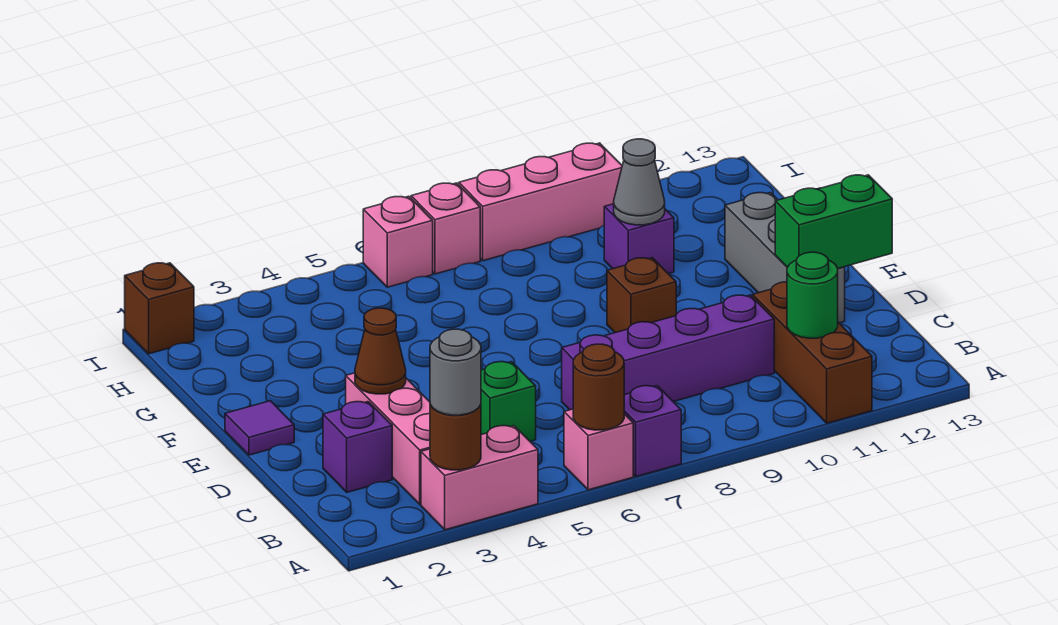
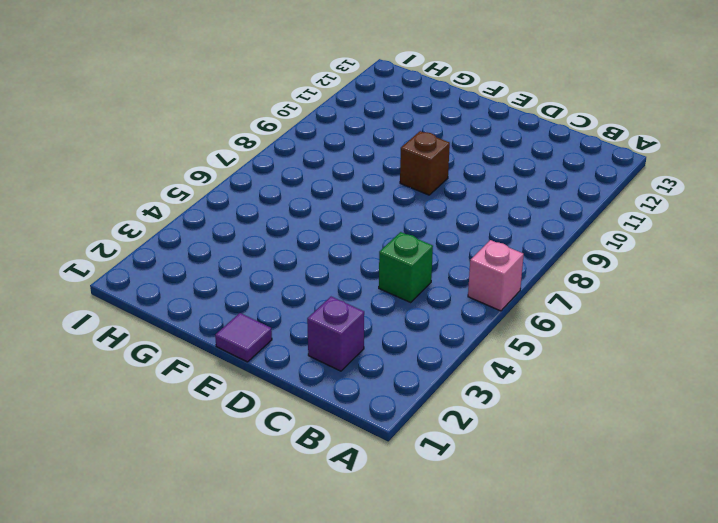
none -> pink brick A3:A4 level 1
none -> purple brick A7 level 1
none -> brown brick A11:C11 level 1

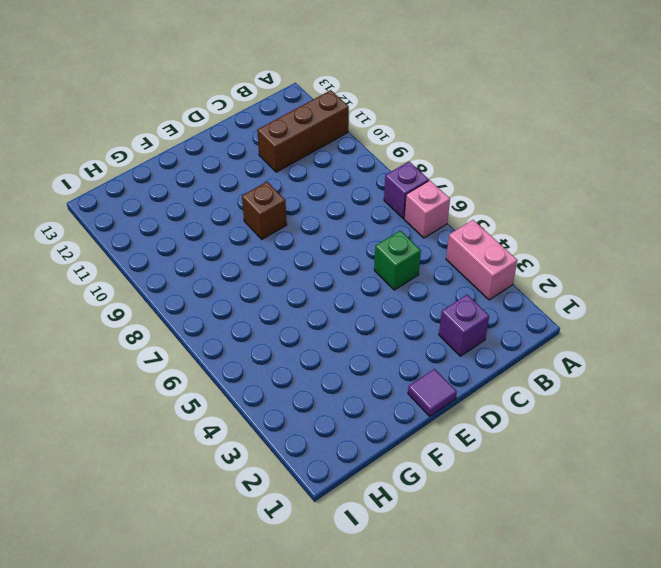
none -> pink brick B3:D3 level 1
none -> purple brick C7:C10 level 1
none -> grey brick D12:F12 level 1

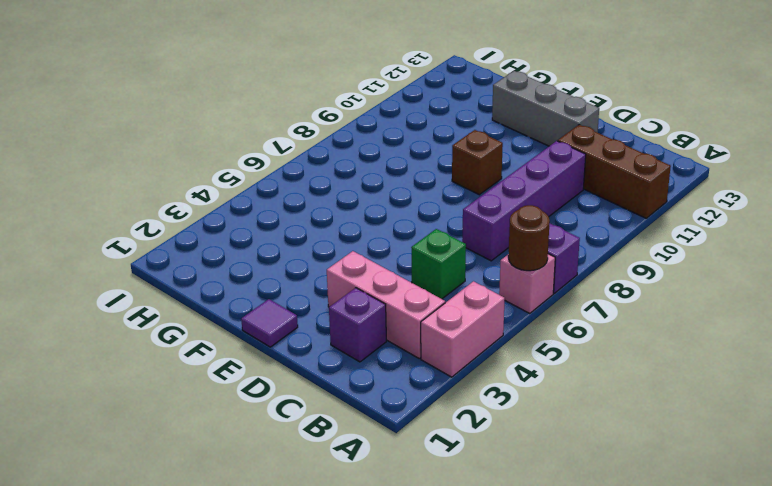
none -> purple brick G10 level 1
none -> brown brick I1 level 1
none -> pink brick I6 level 1

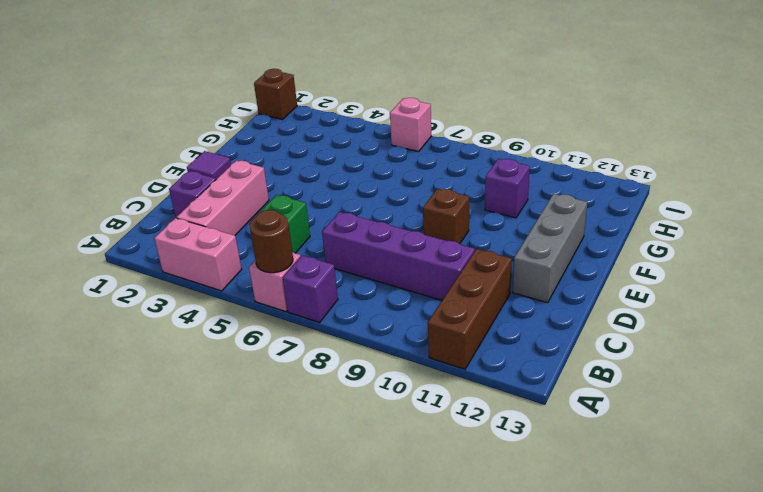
none -> pink brick I7 level 1
none -> pink brick I8:I10 level 1
none -> brown round brick A3 level 2

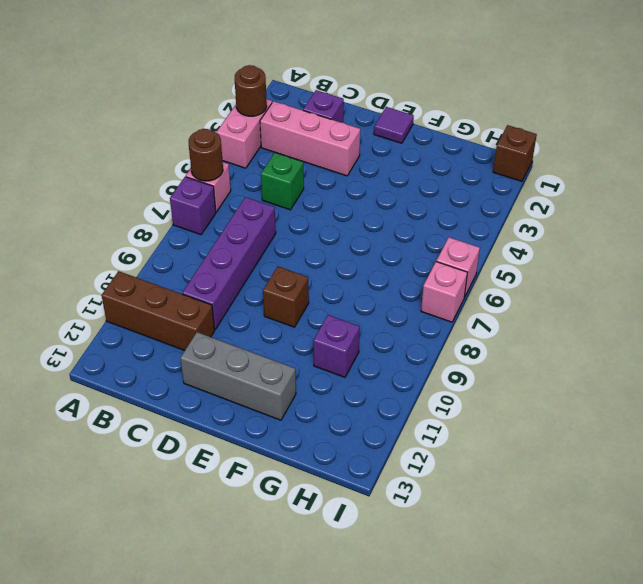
none -> pink brick I8:I10 level 1
none -> green round brick B11 level 2
none -> brown cone D3 level 2

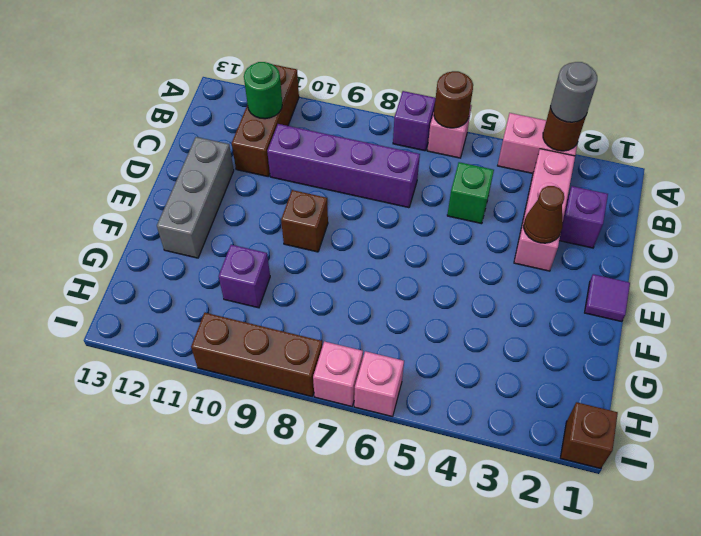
brown brick I8:I10 level 1 -> pink brick I8:I10 level 1
none -> green brick D12:D13 level 2
none -> grey cone G10 level 2

